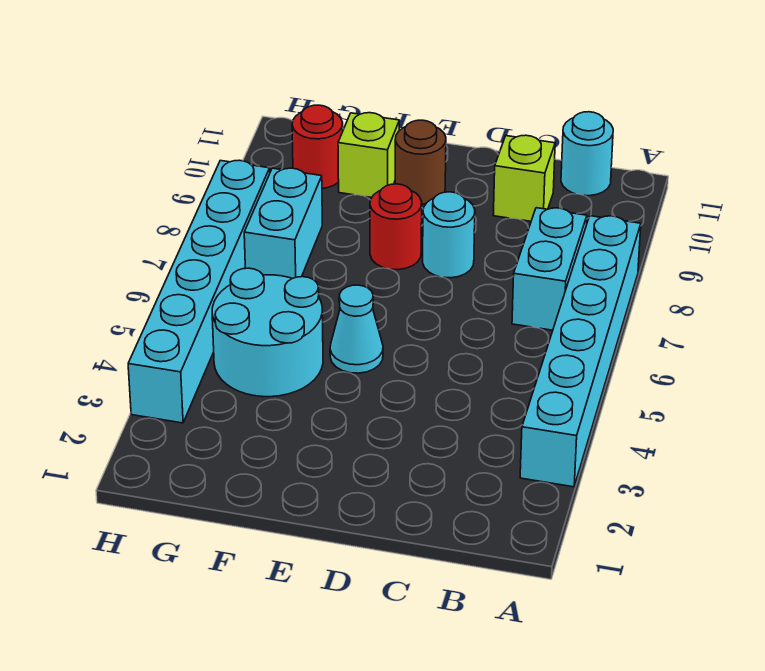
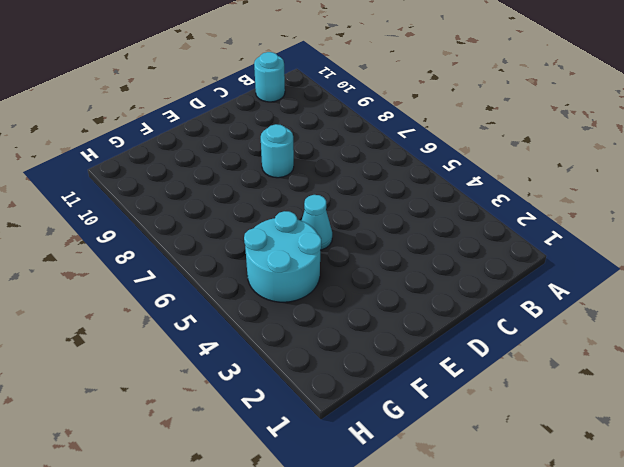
none -> cyan brick A3:A8 level 1
none -> cyan brick B7:B8 level 1
none -> lime brick C10 level 1

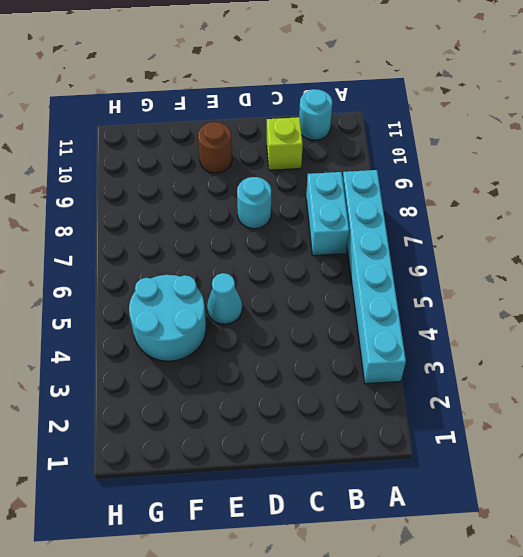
none -> red round brick E8 level 1
none -> lime brick F10 level 1
none -> cyan brick G7:G8 level 1

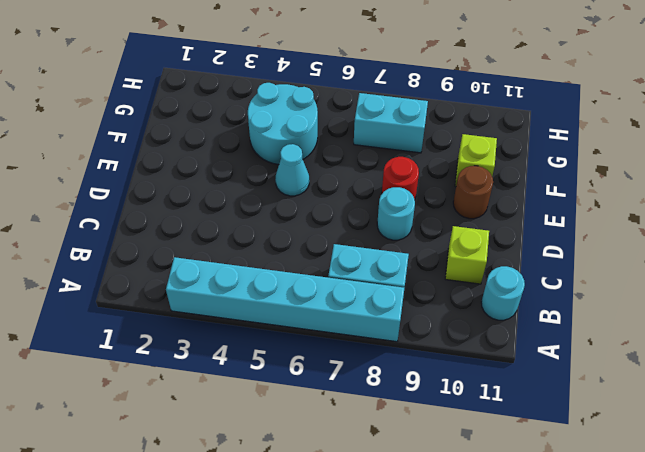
none -> red round brick G10 level 1
none -> cyan brick H3:H8 level 1

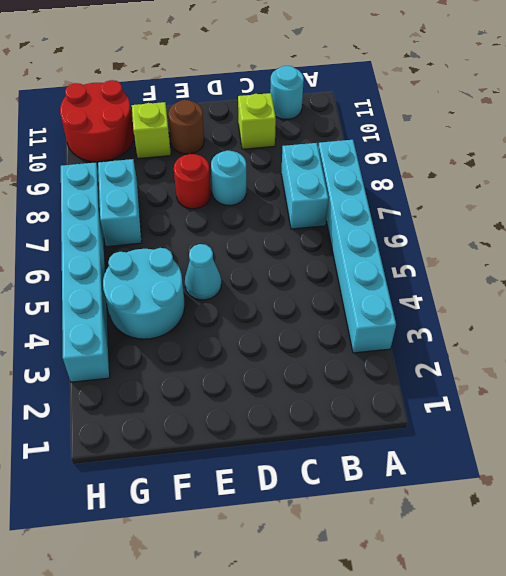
red round brick G10:H11 level 1 -> red round brick G10 level 1

